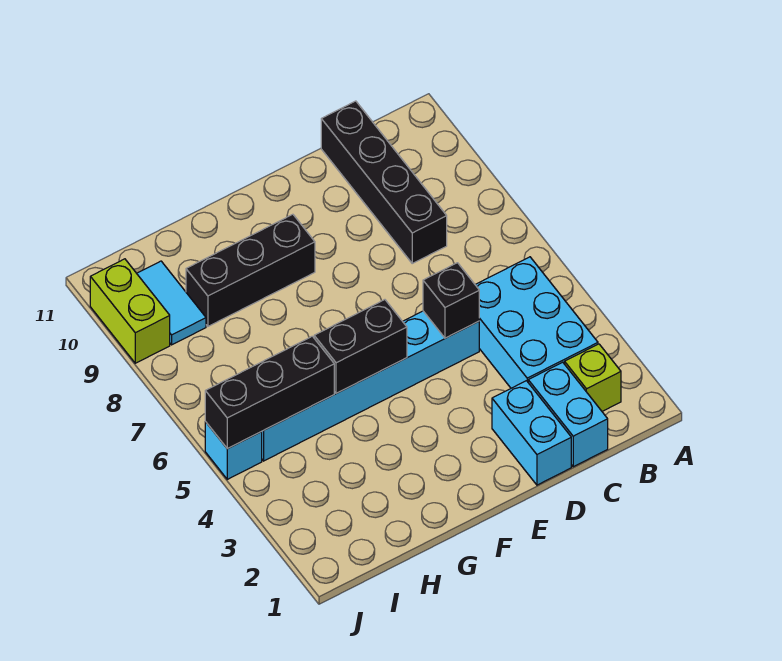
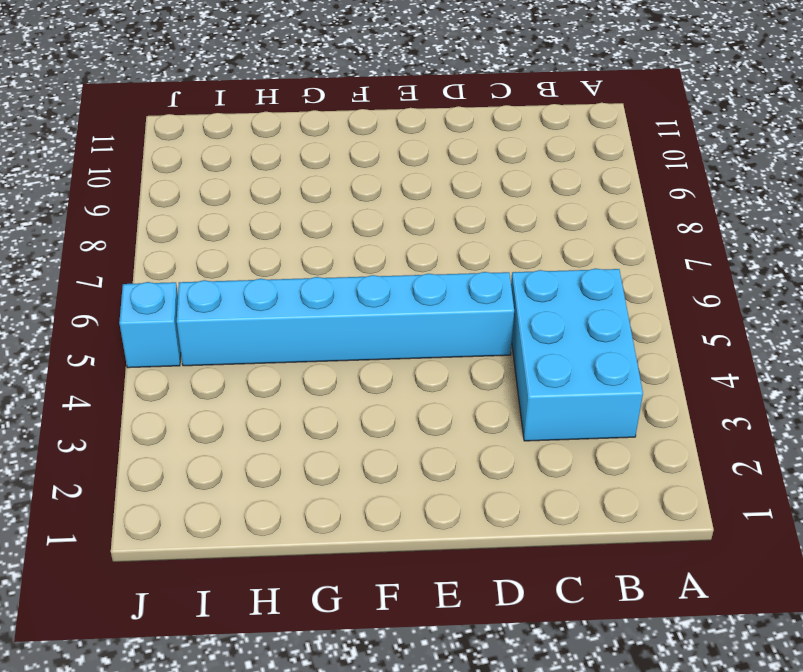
none -> lime brick B2 level 1
none -> cyan brick C1:C2 level 1
none -> black brick C8:C11 level 1

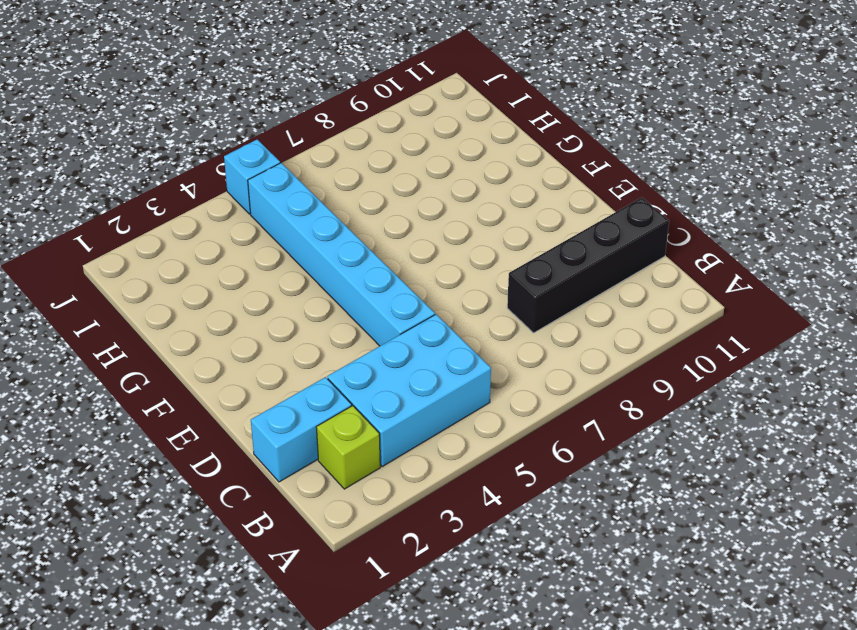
none -> cyan brick D1:D2 level 1
none -> black brick F9:H9 level 1
none -> cyan tile I9:I10 level 1

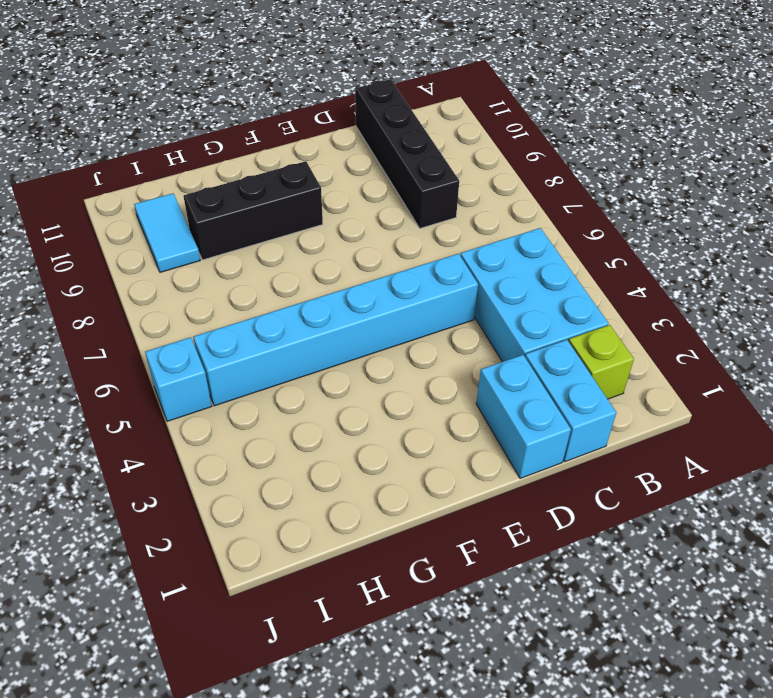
none -> lime brick J9:J10 level 1
none -> black brick D5 level 2
none -> black brick F5:G5 level 2

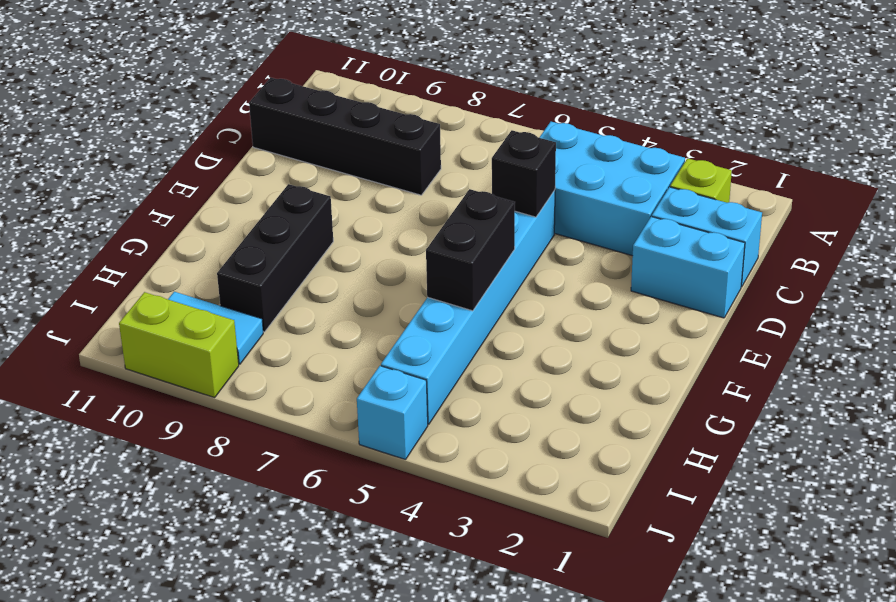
none -> black brick H5:J5 level 2

